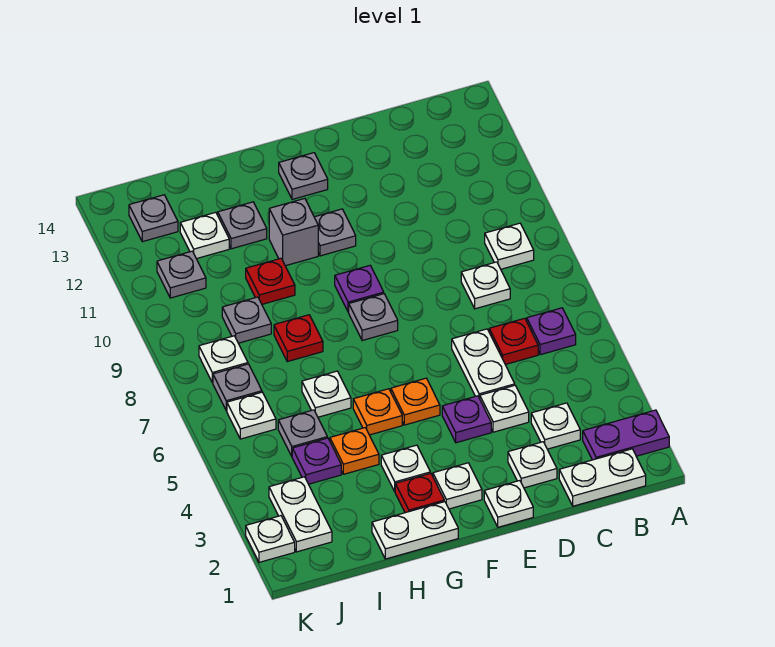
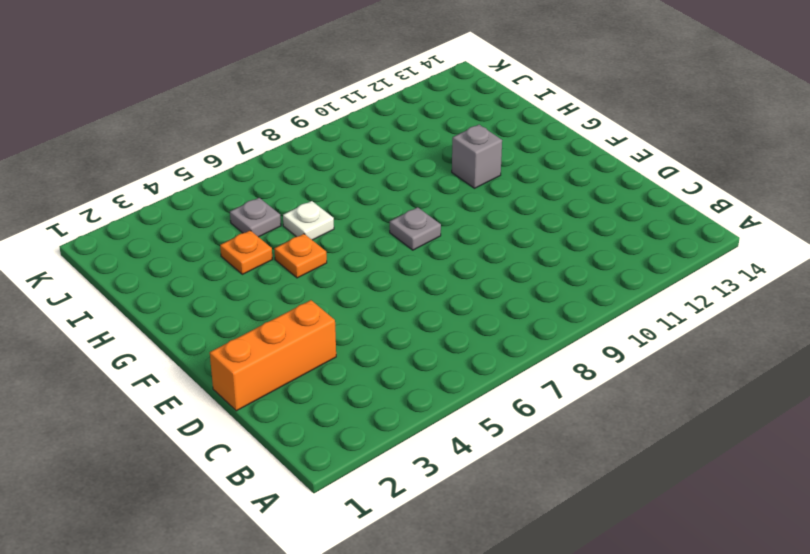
orange brick D1:D3 level 1 -> white plate D2 level 1
none -> purple plate A2:B2 level 1
none -> white plate B1:C1 level 1
none -> purple plate B6 level 1
none -> white plate B9 level 1

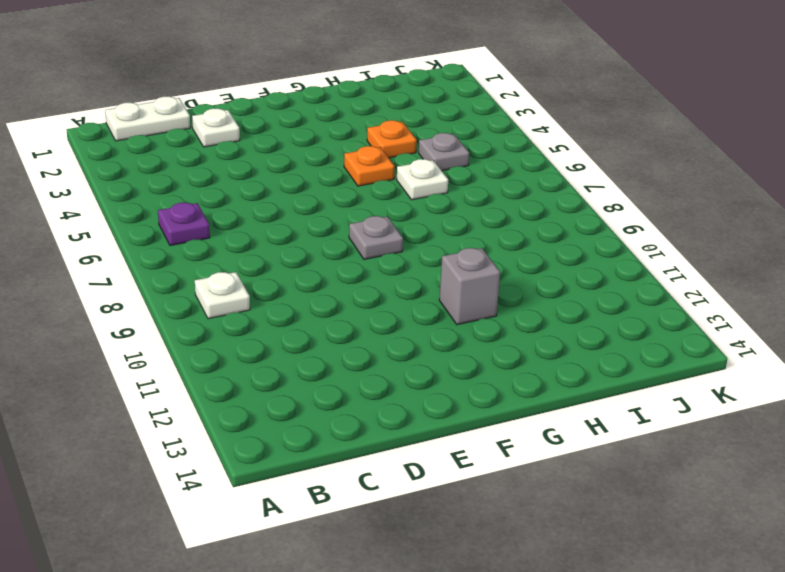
none -> purple plate A2:B2 level 1
none -> white plate C3 level 1
none -> red plate C6 level 1
none -> white plate C8 level 1

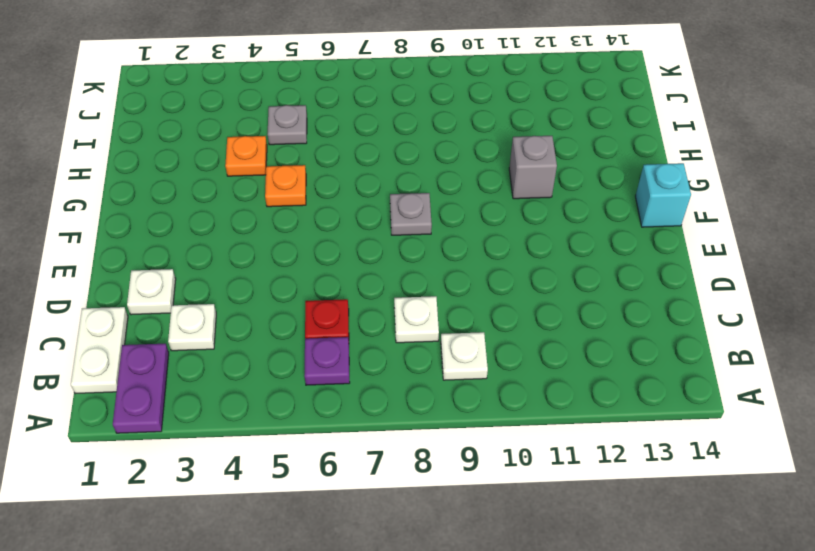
cyan brick F14 level 1 -> none
none -> white plate D4 level 1
none -> white plate D5:D6 level 1
none -> white plate E1 level 1
none -> purple plate E4 level 1

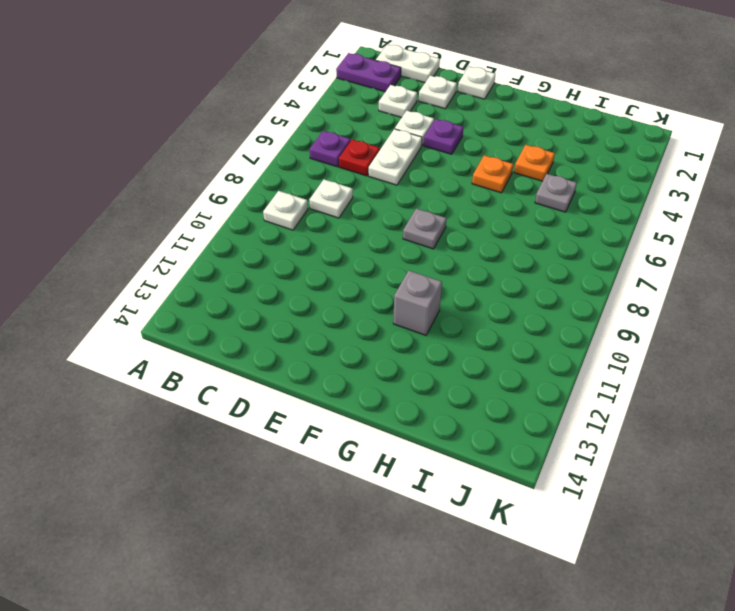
none -> white plate F2 level 1
none -> orange plate F5 level 1
none -> purple plate F9 level 1
none -> grey plate F11 level 1

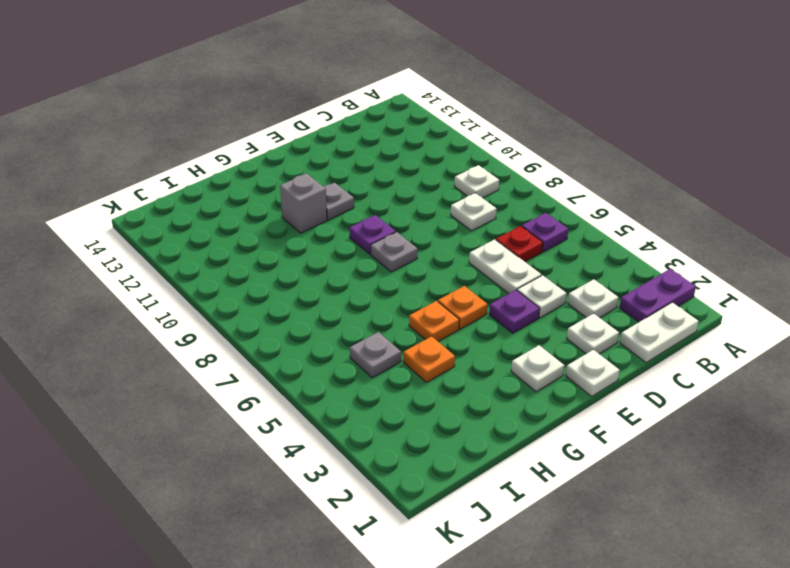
none -> grey plate F13 level 1
none -> white plate G1:H1 level 1
none -> red plate G2 level 1
none -> white plate G3 level 1

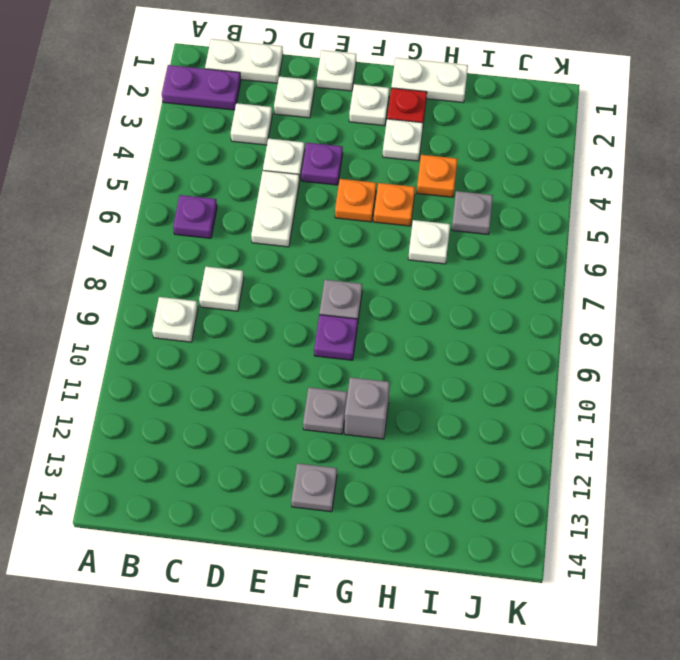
none -> red plate C6 level 1
none -> red plate H8 level 1
none -> red plate H10 level 1
none -> grey plate H12 level 1

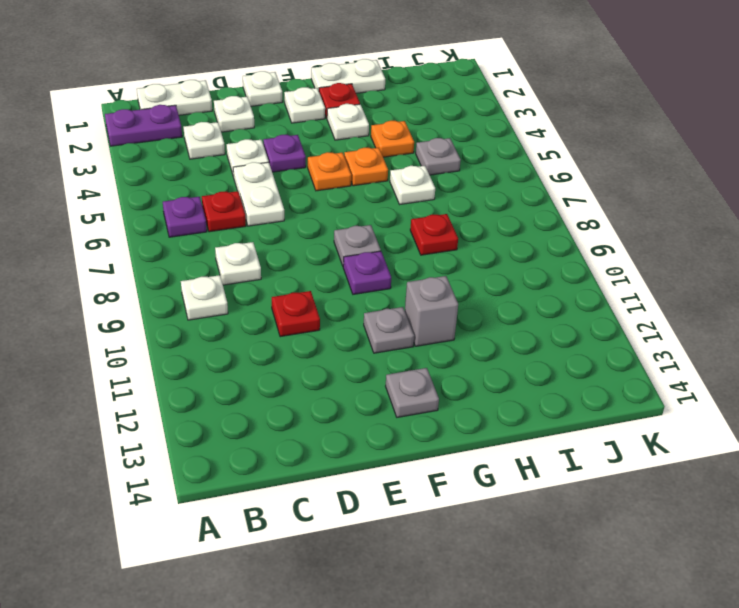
red plate D10 level 1 -> red plate H10 level 1
none -> grey plate H12 level 1
none -> purple plate I4 level 1
none -> grey plate I9 level 1
none -> white plate I12 level 1

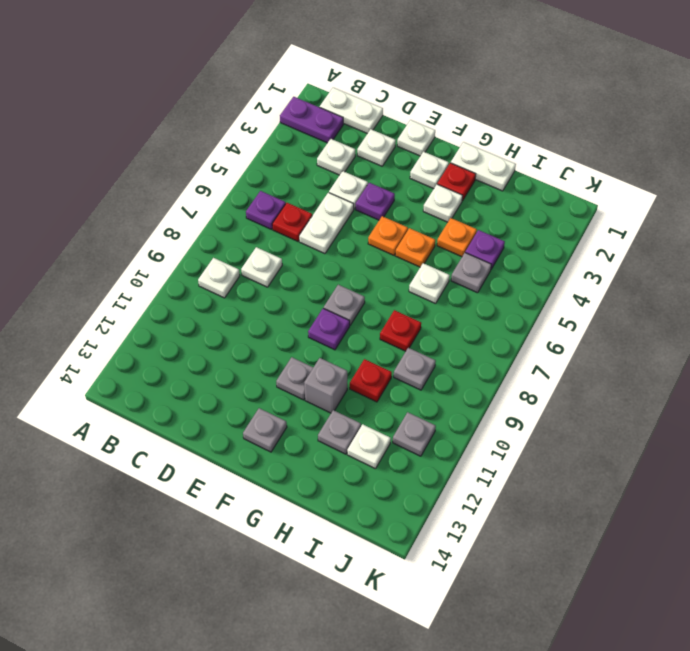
none -> white plate J2:J3 level 1
none -> white plate J6 level 1
none -> grey plate J7 level 1
none -> white plate J8 level 1

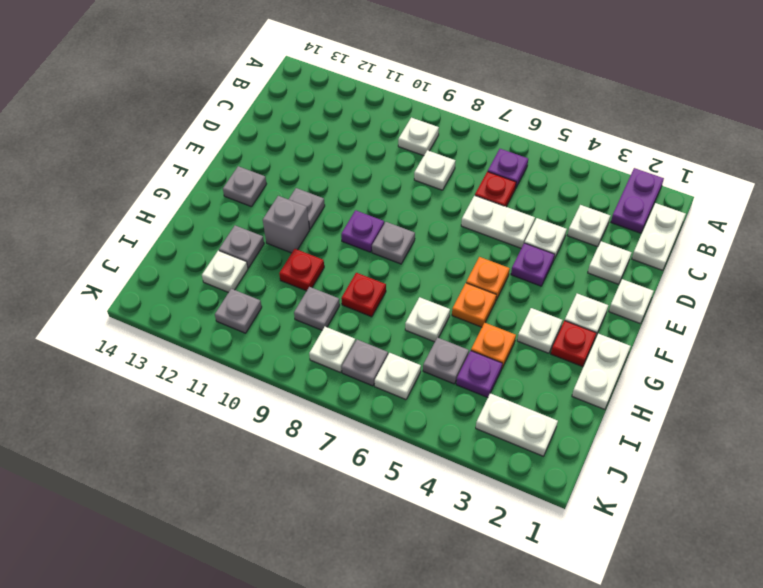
none -> grey plate J13 level 1
none -> white plate K2 level 1

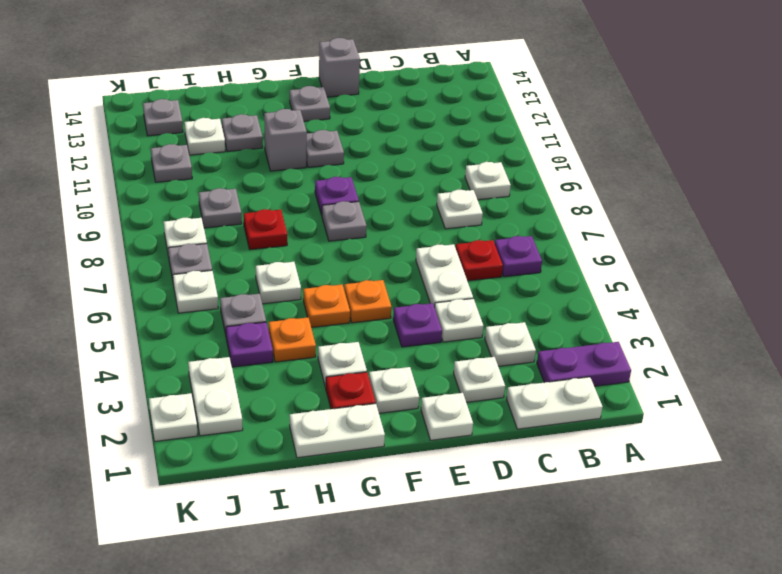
grey brick E14 level 1 -> none
none -> red plate H10 level 1

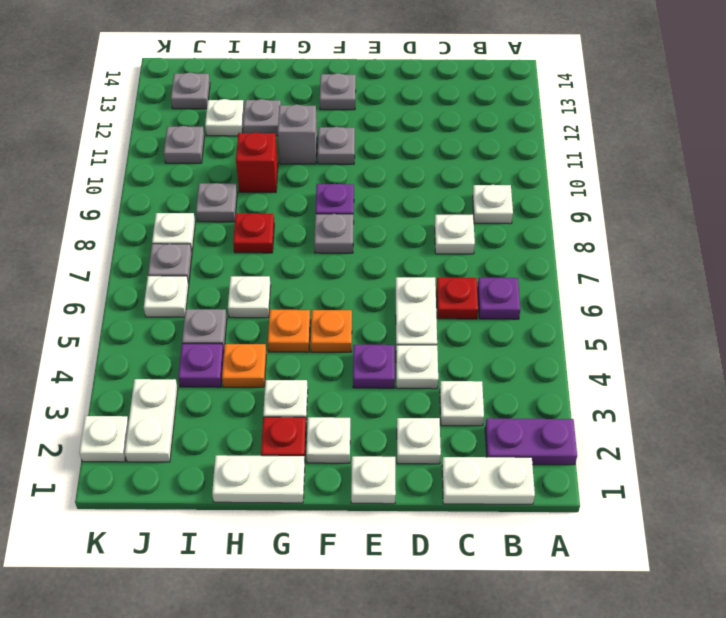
red brick H10 level 1 -> red plate H10 level 1

